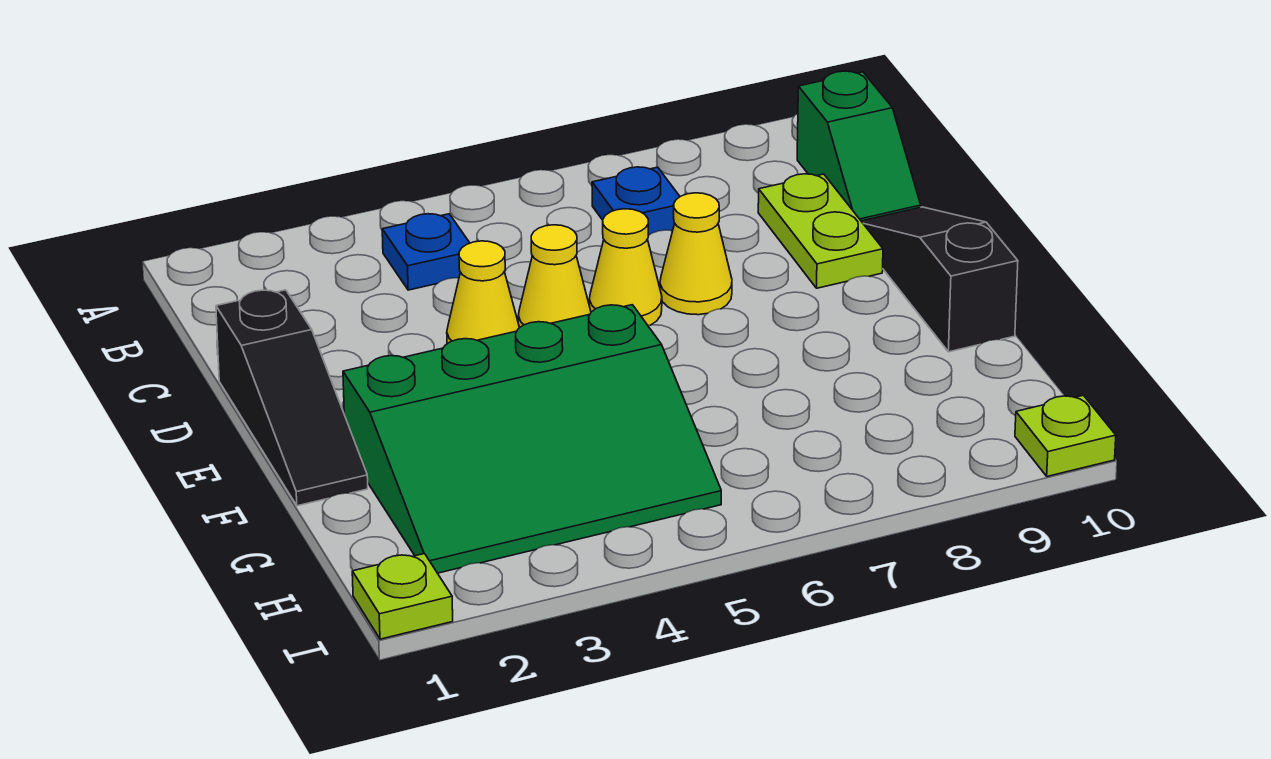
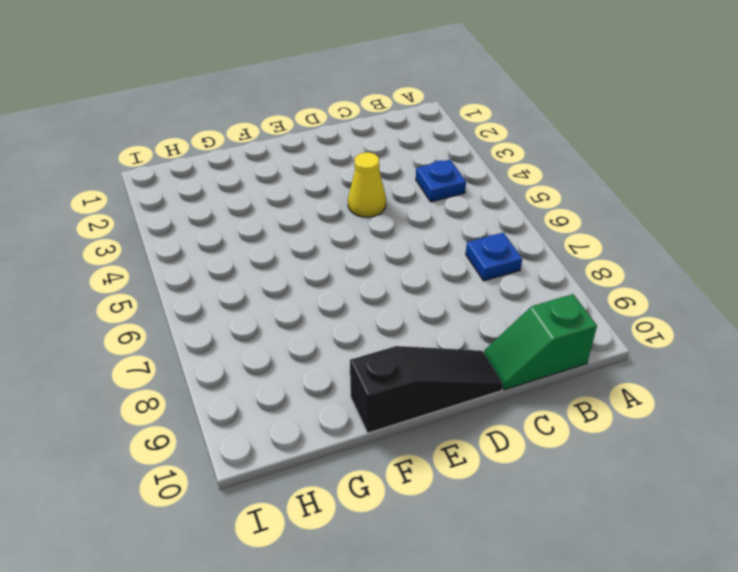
none -> lime plate C9:D9 level 1
none -> black slope D1:F1 level 1 top D
none -> yellow cone D5 level 1

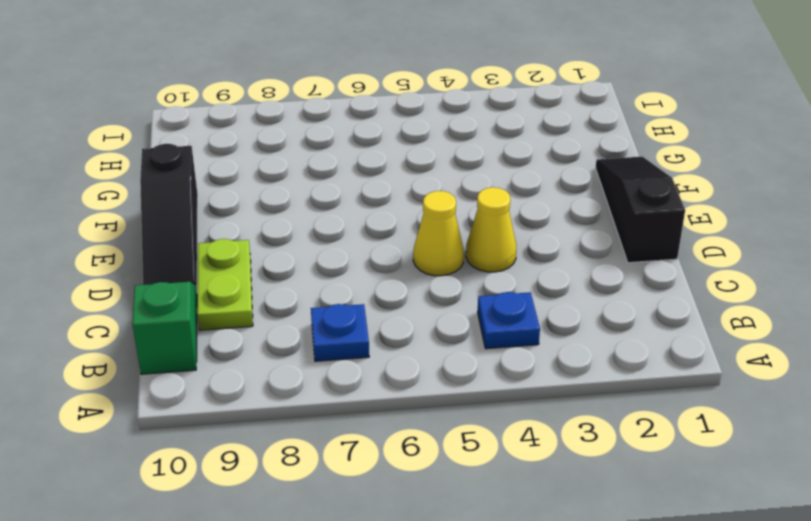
none -> yellow cone D6 level 1
none -> yellow cone D7 level 1
none -> green slope F2:H5 level 1 top F

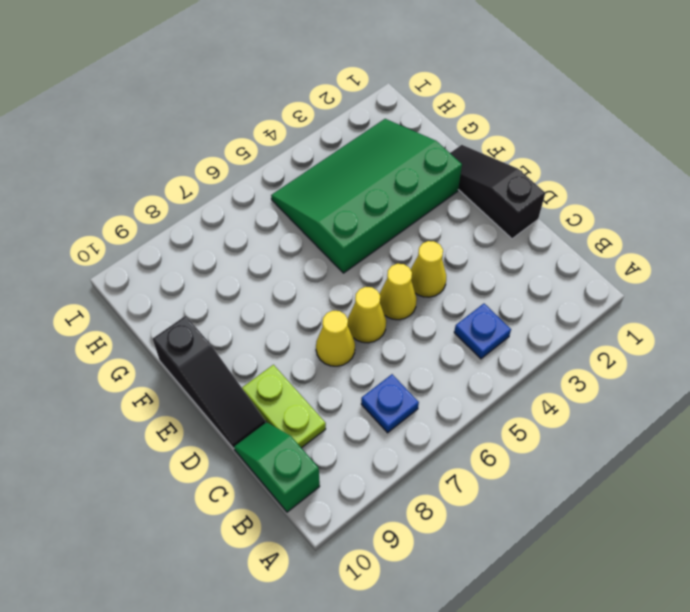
none -> lime plate I1 level 1
none -> lime plate I10 level 1

